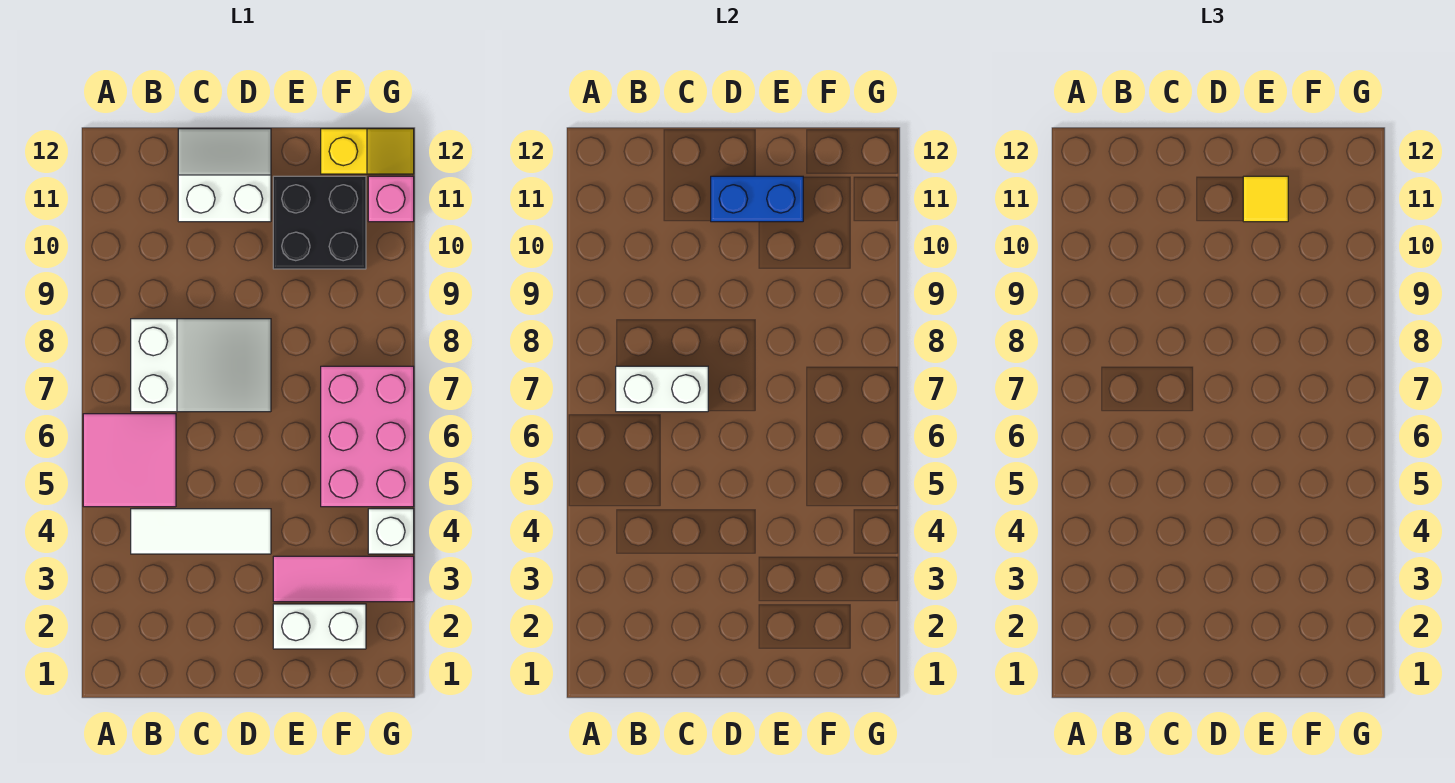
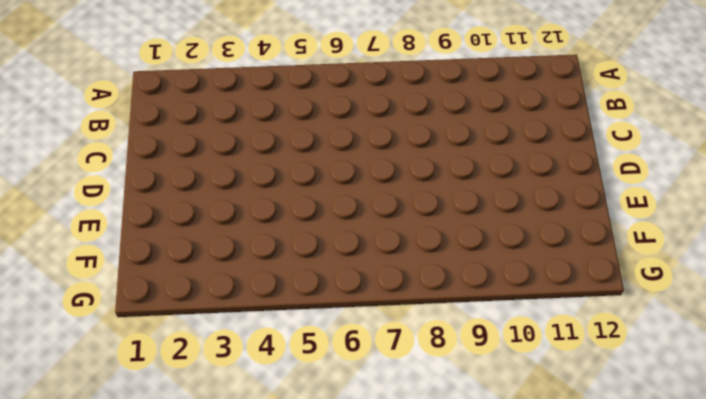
none -> pink tile A5:B6 level 1
none -> white tile B4:D4 level 1
none -> white slope B7:D8 level 1 top B

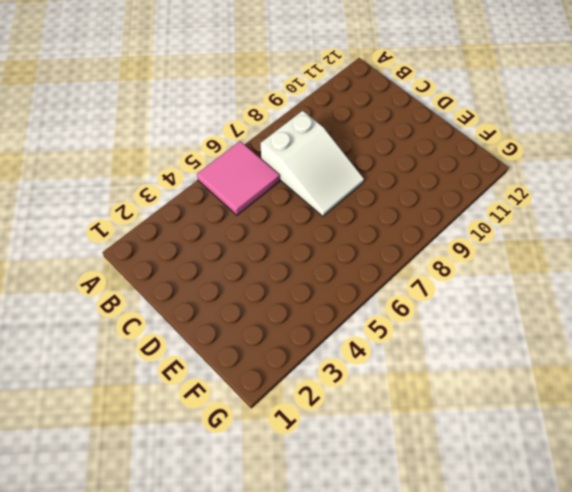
none -> white tile B4:D4 level 1
none -> white slope C11:D12 level 1 top 11
none -> white brick E2:F2 level 1

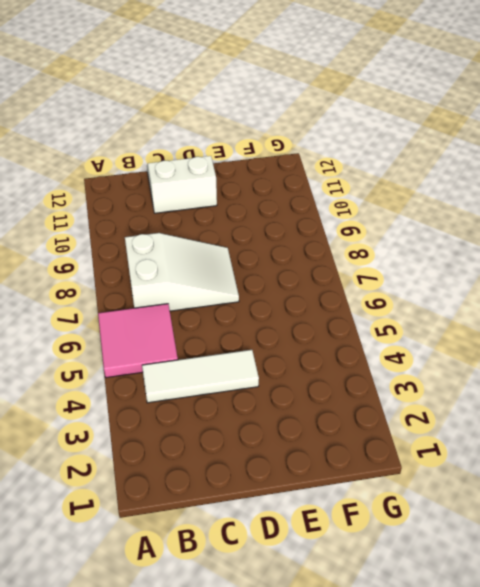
none -> white brick E2:F2 level 1
none -> pink tile E3:G3 level 1
none -> black brick E10:F11 level 1

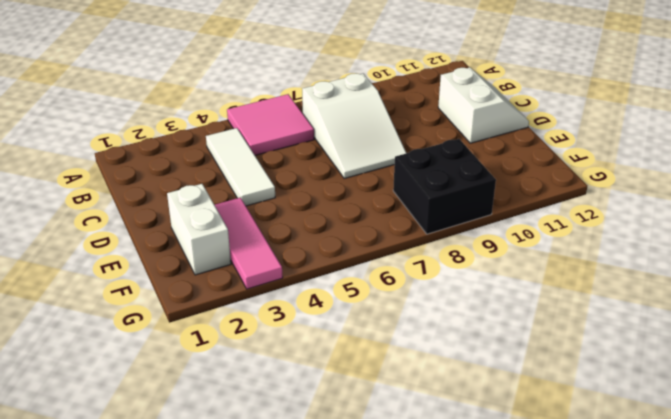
black brick F8:G9 level 1 -> black brick E10:F11 level 1
none -> pink brick F5:G7 level 1
none -> yellow slope F12:G12 level 1 top F
none -> white brick G4 level 1

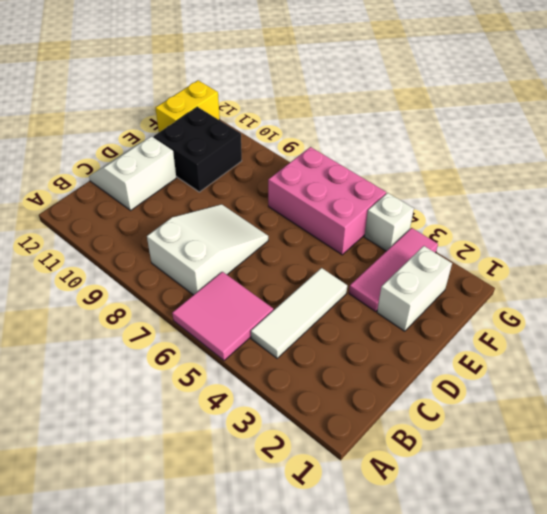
yellow brick F12:G12 level 1 -> yellow slope F12:G12 level 1 top F
none -> pink brick G11 level 1
none -> white brick B7:C7 level 2
none -> blue brick D11:E11 level 2

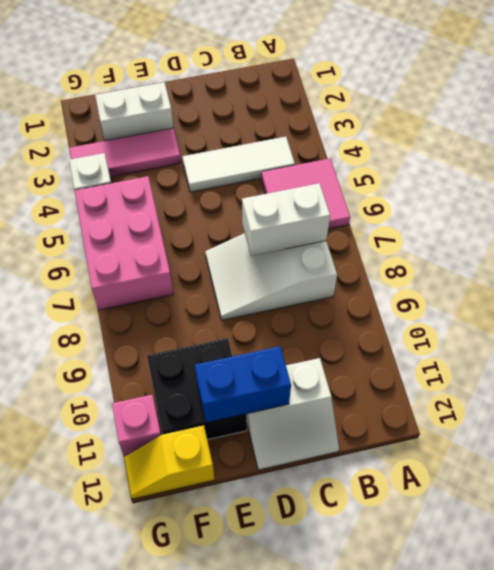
none -> yellow tile E11 level 3

